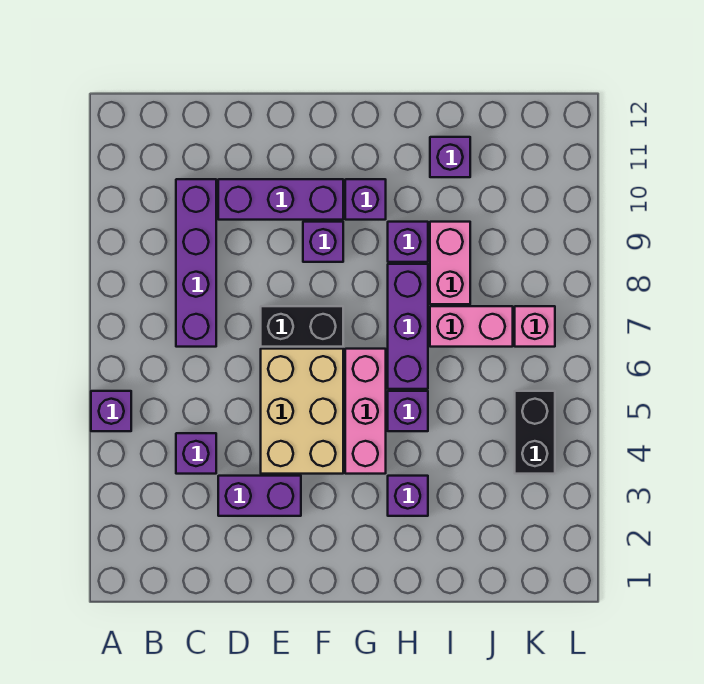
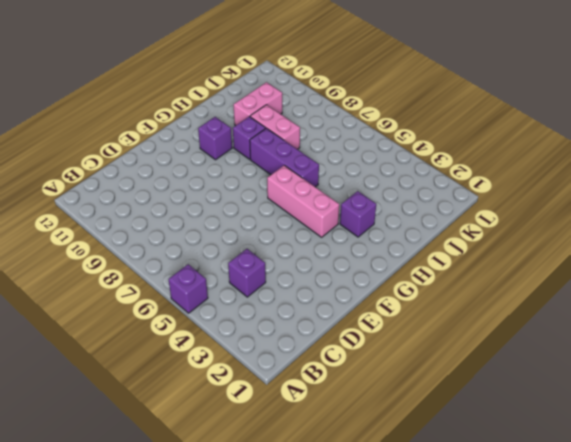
pink brick I10:J10 level 1 -> pink brick I7:J7 level 1
none -> purple brick C7:C10 level 1
none -> purple brick D3:E3 level 1
none -> purple brick D10:F10 level 1

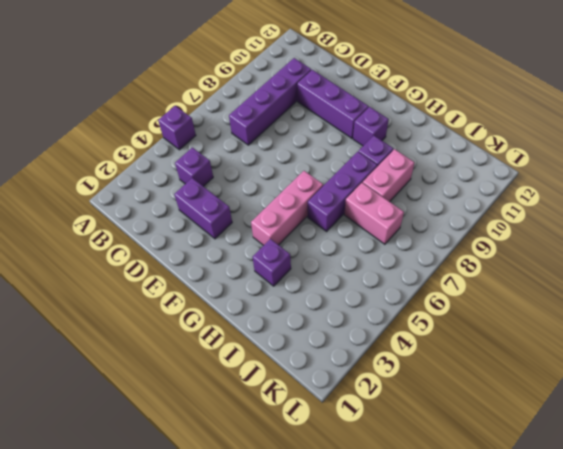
none -> tan brick E4:F6 level 1
none -> black brick E7:F7 level 1
none -> purple brick F9 level 1

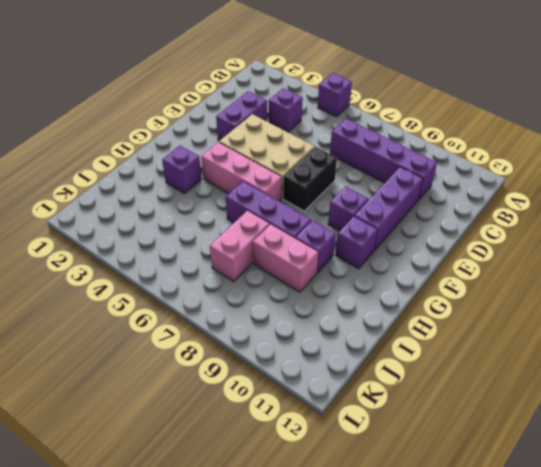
none -> purple brick H5 level 1
none -> purple brick I11 level 1
none -> black brick K4:K5 level 1

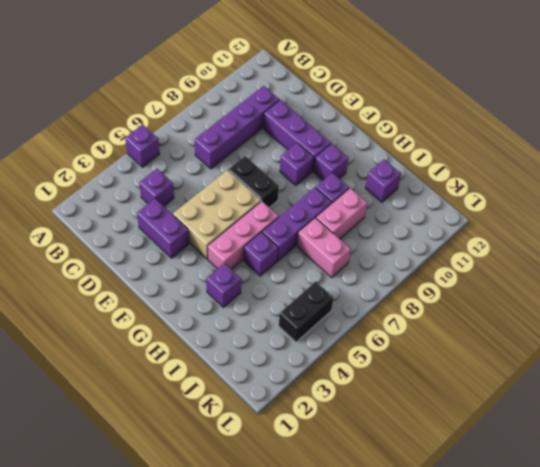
none -> pink brick K7 level 1

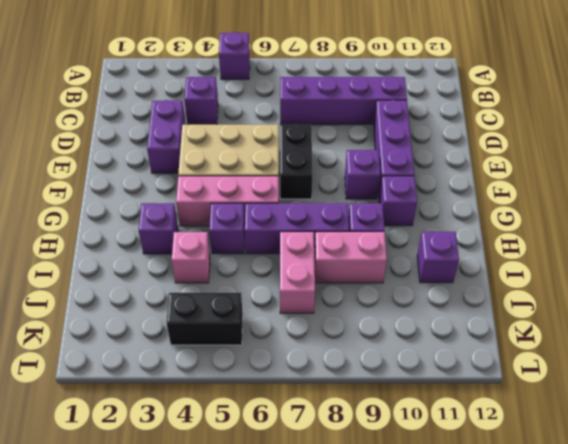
pink brick I4 level 1 -> pink brick K7 level 1

